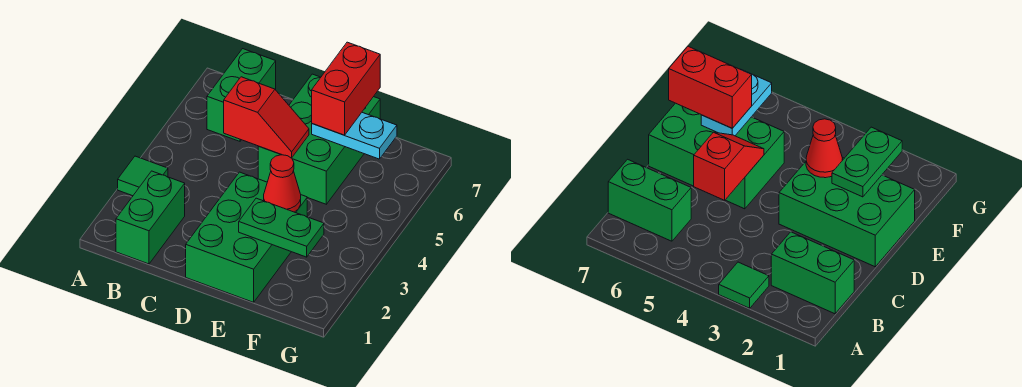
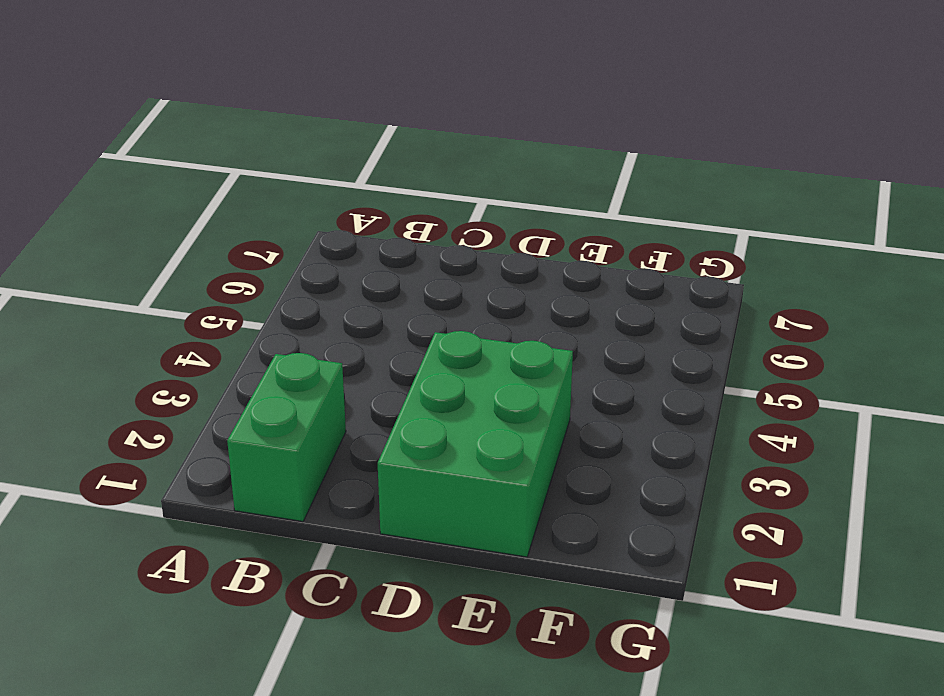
none -> green tile A3 level 1
none -> green brick B6:B7 level 1

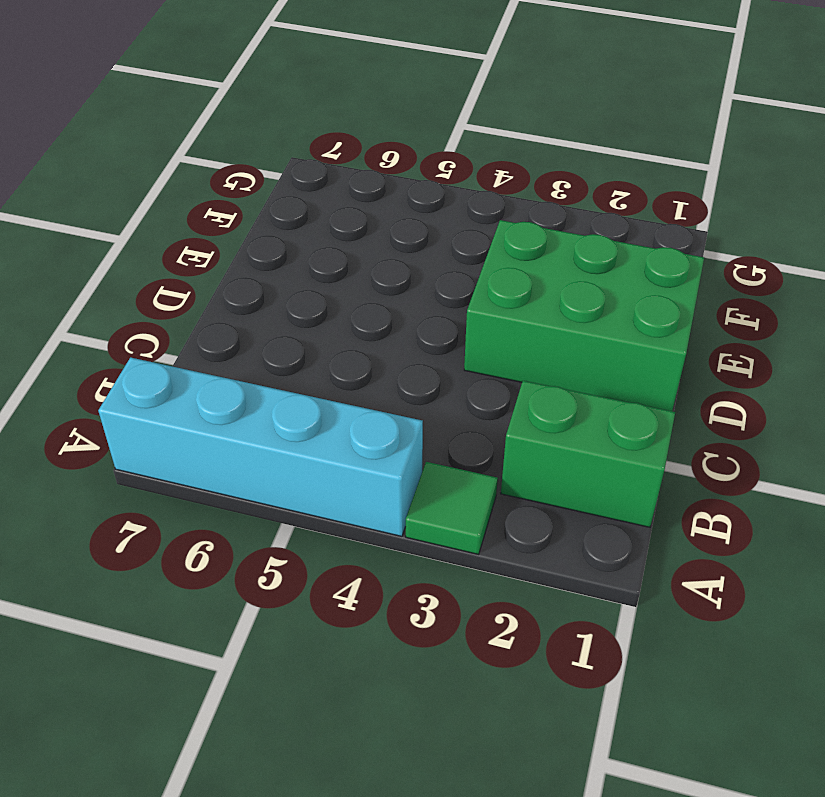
cyan brick A4:A7 level 1 -> none
none -> green brick B6:B7 level 1
none -> green brick D5:E7 level 1

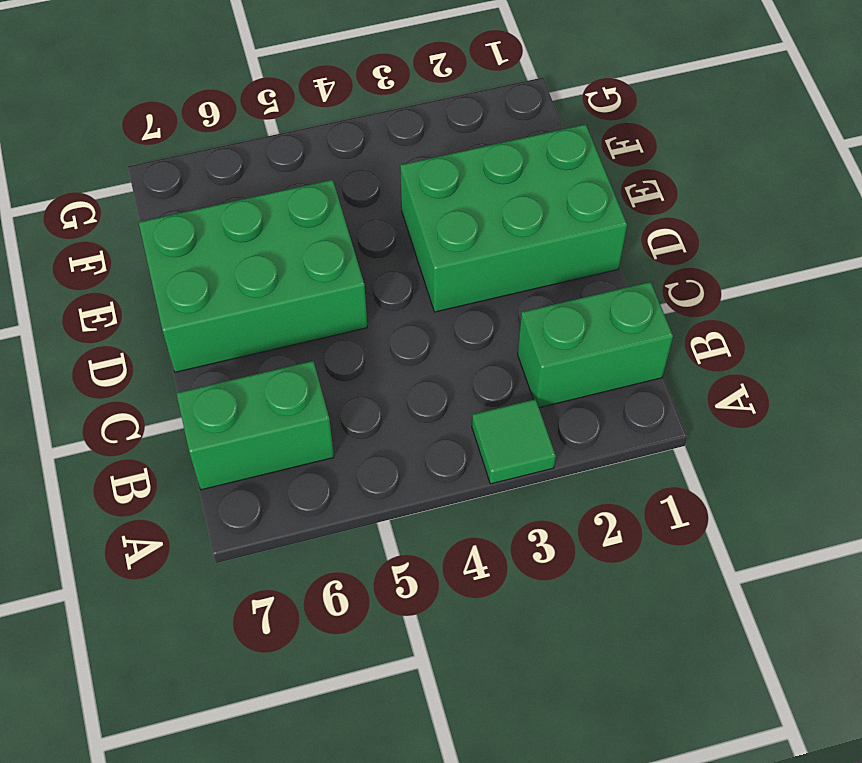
none -> red slope C5:D5 level 2 top C
none -> green plate E2:F2 level 2

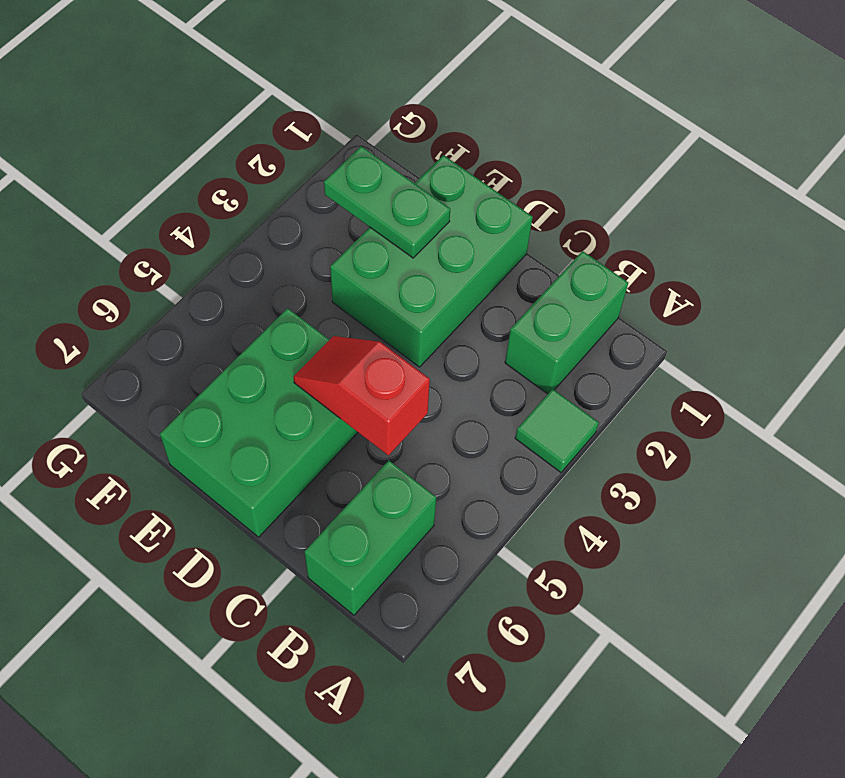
none -> red cone E3 level 2
none -> cyan plate E6:F6 level 2

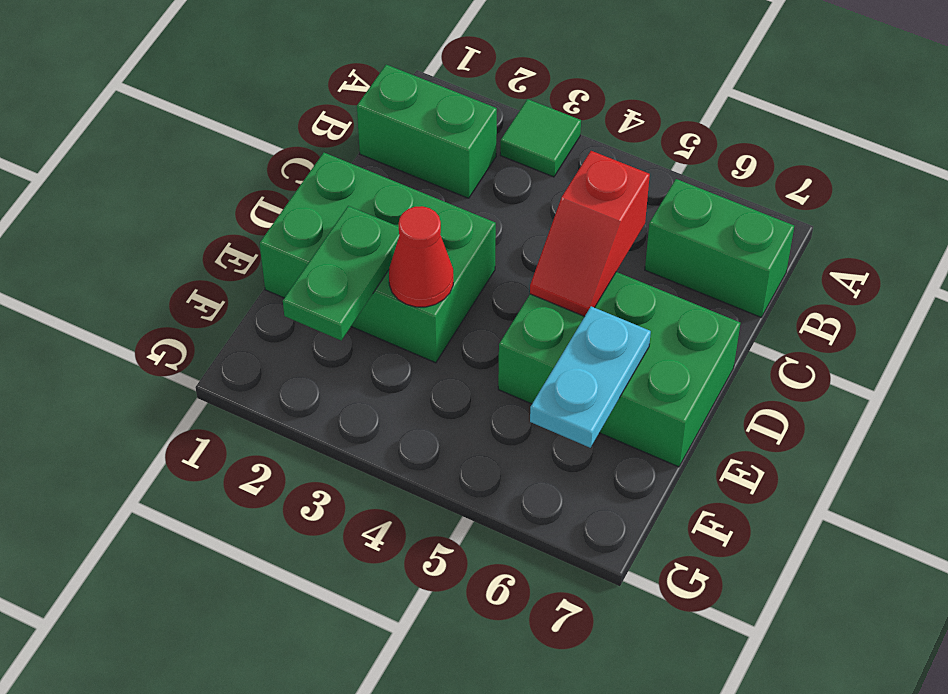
none -> red brick E6:E7 level 3

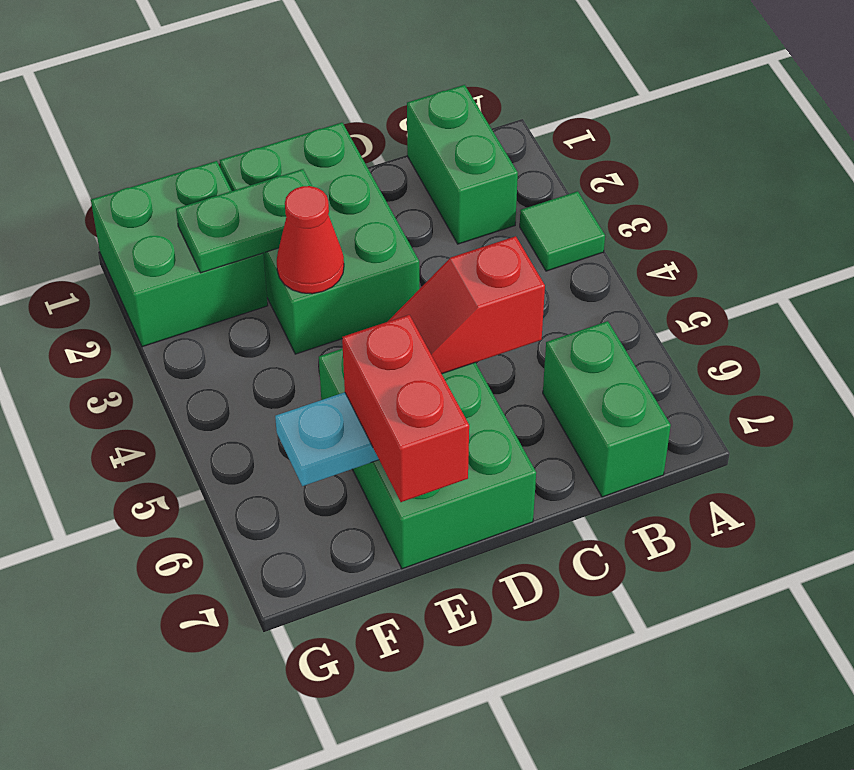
green brick F1:G2 level 1 -> none

